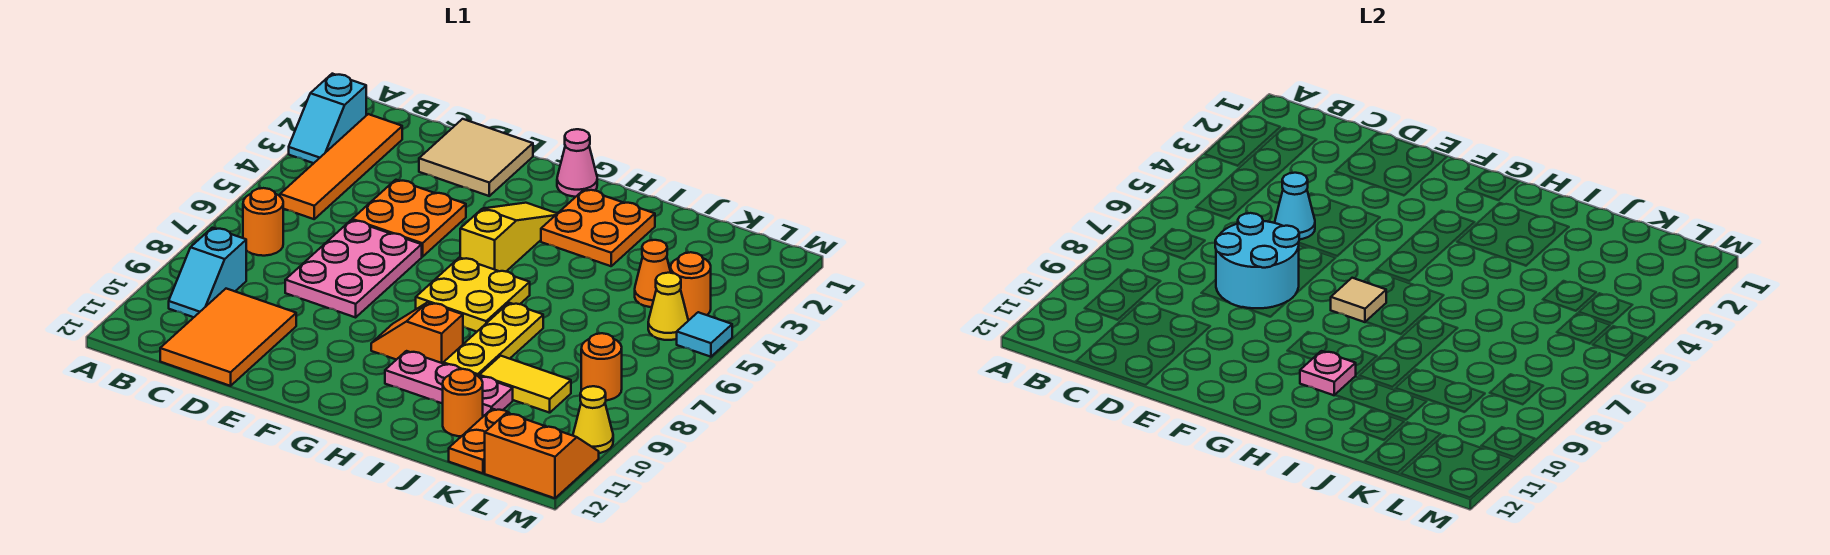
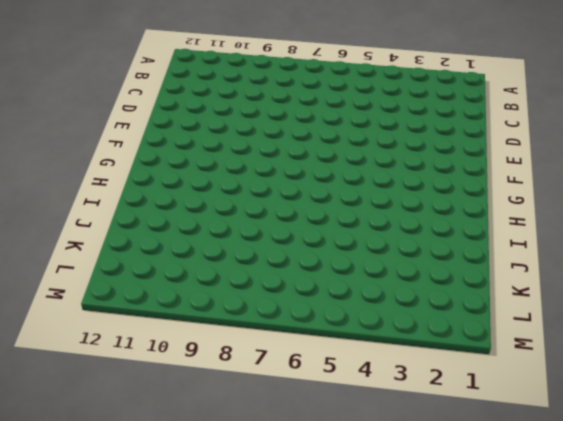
none -> cyan slope A2:A3 level 1 top 2
none -> orange tile B2:B5 level 1
none -> orange round brick B7 level 1

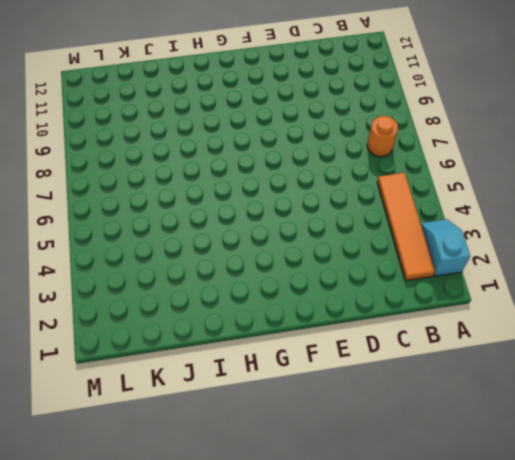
none -> cyan slope B9:B10 level 1 top 9
none -> orange tile C10:D12 level 1
none -> tan tile D1:E2 level 1

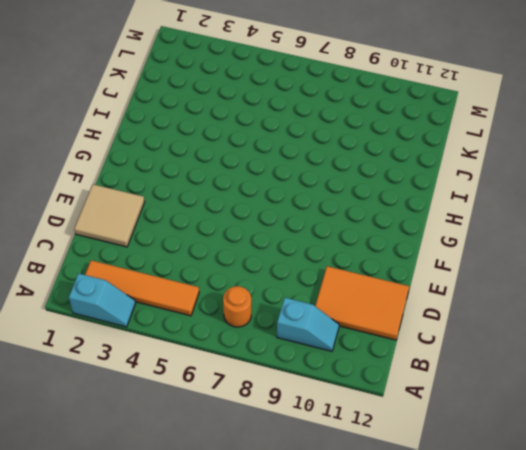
none -> orange plate D4:E5 level 1
none -> pink plate D6:E8 level 1
none -> pink cone G1 level 1

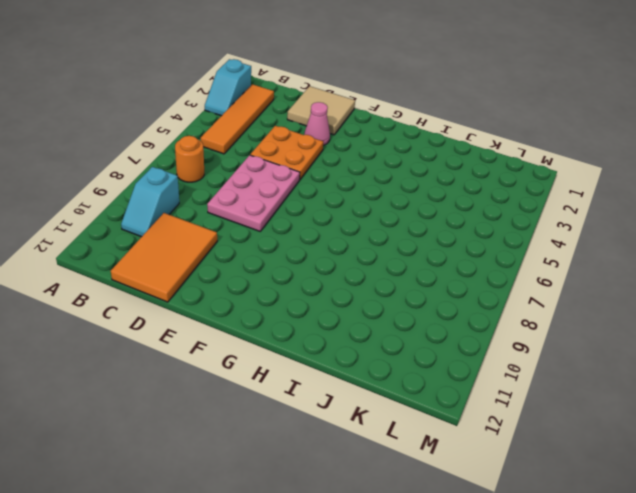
pink cone E3 level 1 -> pink cone G1 level 1
none -> yellow slope G3:G5 level 1 top 5
none -> yellow plate G6:H7 level 1
none -> orange slope G9:H9 level 1 top H

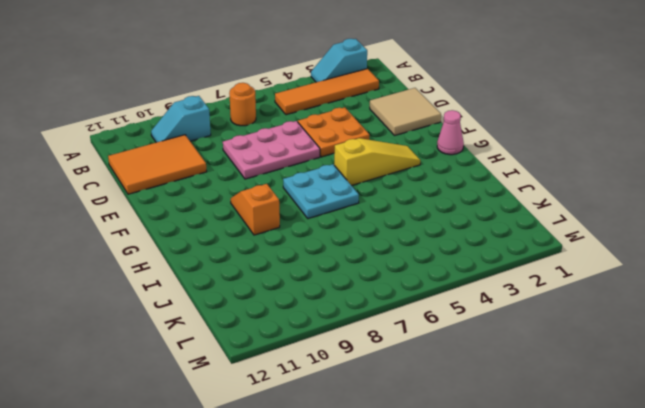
cyan plate G6:H7 level 1 -> yellow plate G6:H7 level 1
none -> orange plate H2:I3 level 1
none -> pink plate H10:J10 level 1
none -> yellow plate I7:I9 level 1

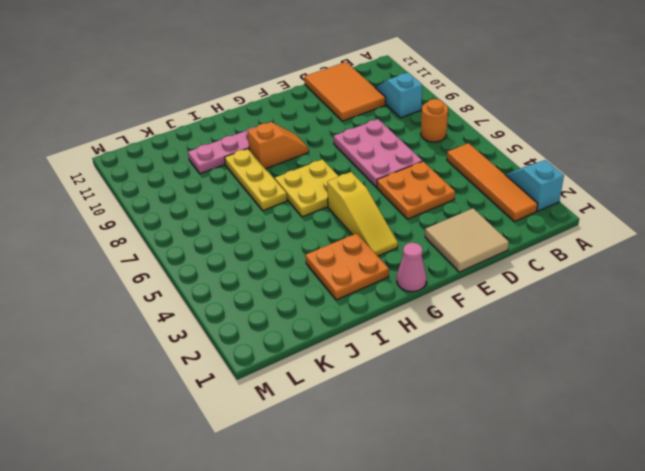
none -> yellow tile J9:K9 level 1
none -> orange round brick J11 level 1
none -> orange cone K4 level 1

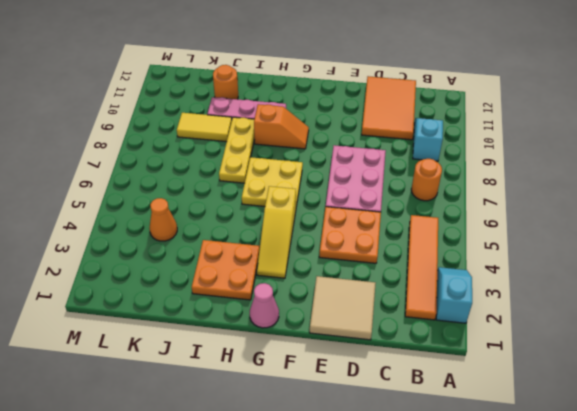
none -> orange plate K11:K12 level 1
none -> orange round brick L4 level 1
none -> yellow cone L5 level 1

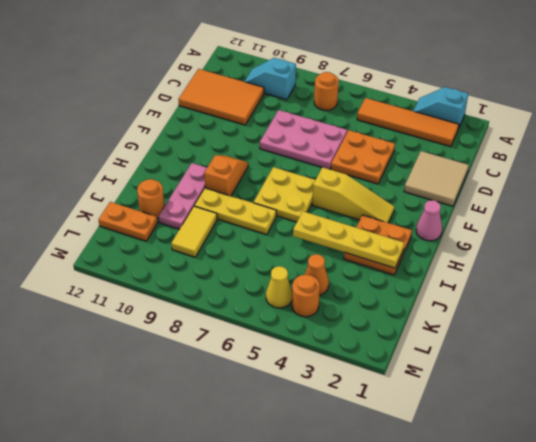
yellow plate I2:I5 level 2 -> none
none -> orange round brick L8 level 1
none -> orange slope L11:M12 level 1 top 12
none -> cyan tile M5 level 1

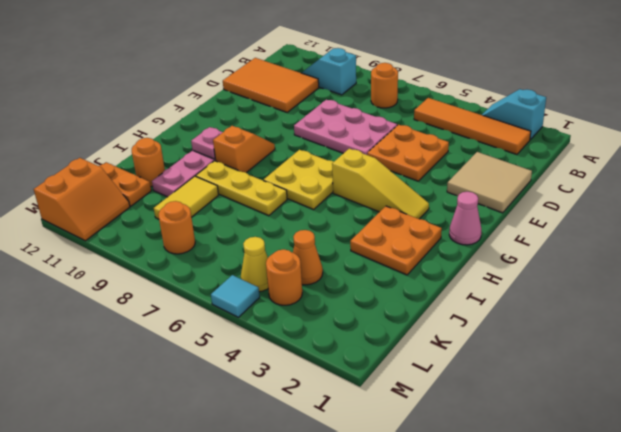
none -> yellow cone M10 level 1
none -> cyan cone D5 level 2
none -> cyan round brick D7:E8 level 2

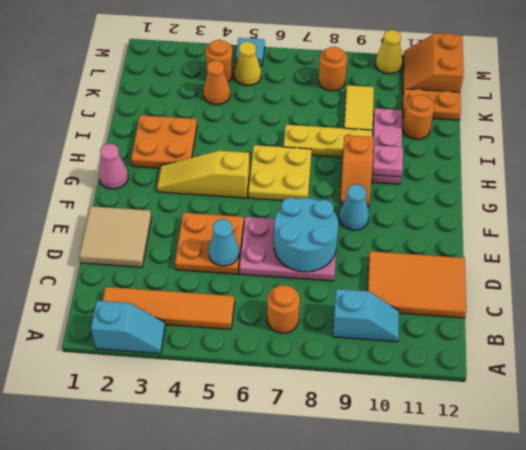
cyan cone F9 level 1 -> none
none -> tan tile G7 level 2

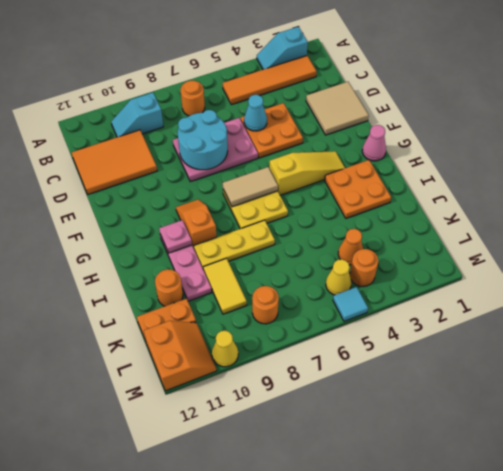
tan tile G6:G7 level 2 -> tan tile G7 level 2

